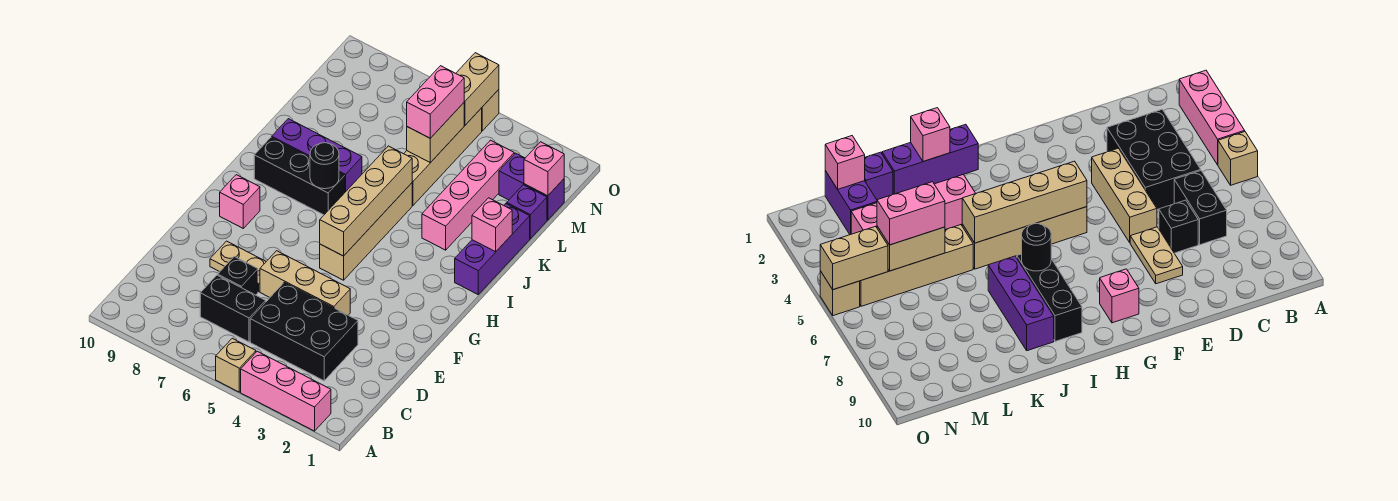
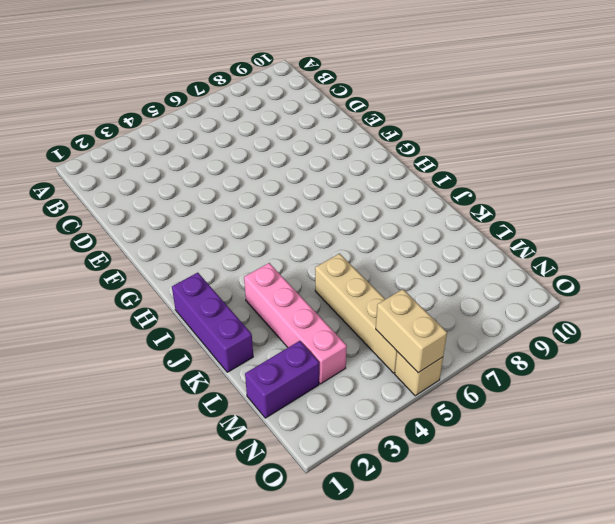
none -> pink brick A2:A4 level 1
none -> tan brick A5 level 1
none -> black brick C3:D5 level 1

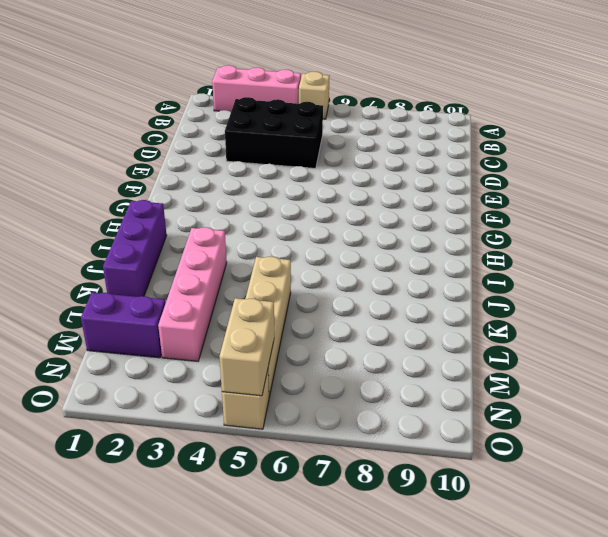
none -> black brick C6:C7 level 1
none -> black brick D7 level 1
none -> tan brick E4:E6 level 1

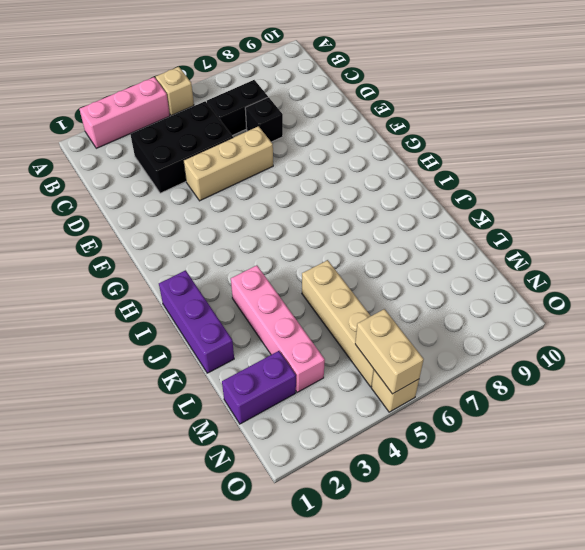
none -> tan plate E7:E8 level 1
none -> tan brick G5:J5 level 1
none -> pink brick G9 level 1

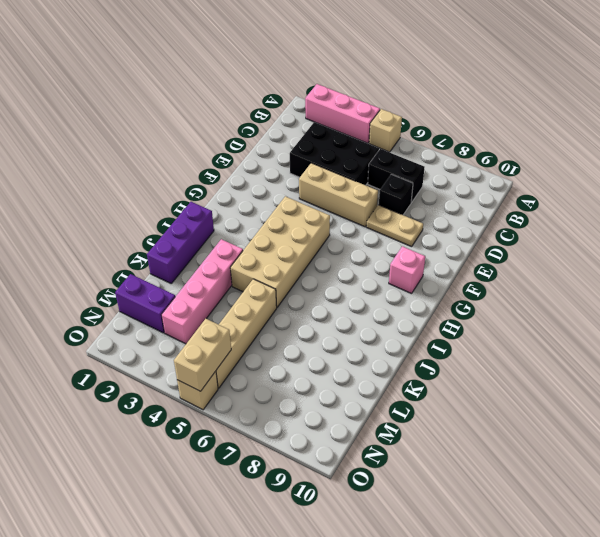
tan brick G4:J5 level 1 -> tan brick G5:J5 level 1
none -> black brick I7:I9 level 1
none -> purple brick J7:J9 level 1
none -> purple brick L1 level 1

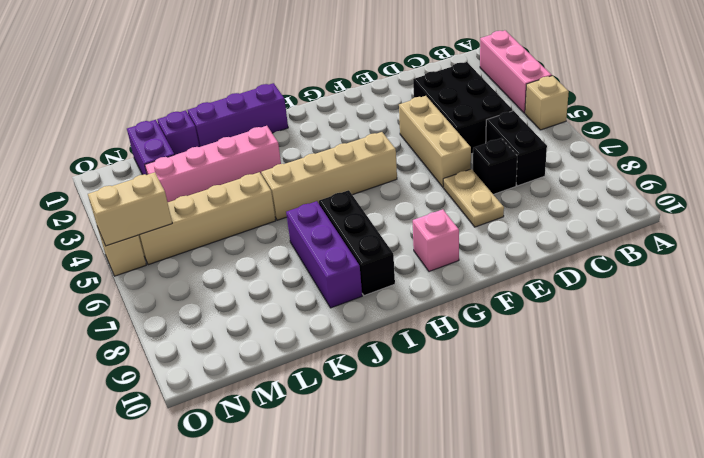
none -> tan brick G5:J5 level 2
none -> black round brick I7 level 2
none -> pink brick J1 level 2

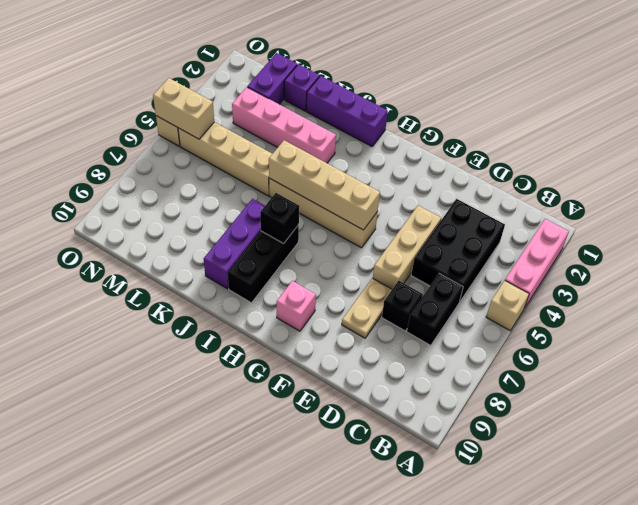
black brick I7 level 2 -> black round brick I7 level 2
none -> pink brick J1 level 2
none -> tan brick L5:M5 level 2
none -> pink brick M1 level 2

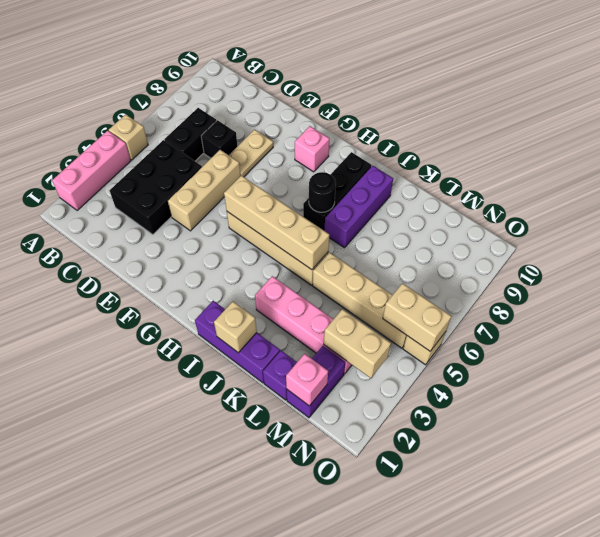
tan brick J1 level 2 -> pink brick J1 level 2
tan brick M3:N3 level 2 -> tan brick L5:M5 level 2
none -> pink brick L5:M5 level 3

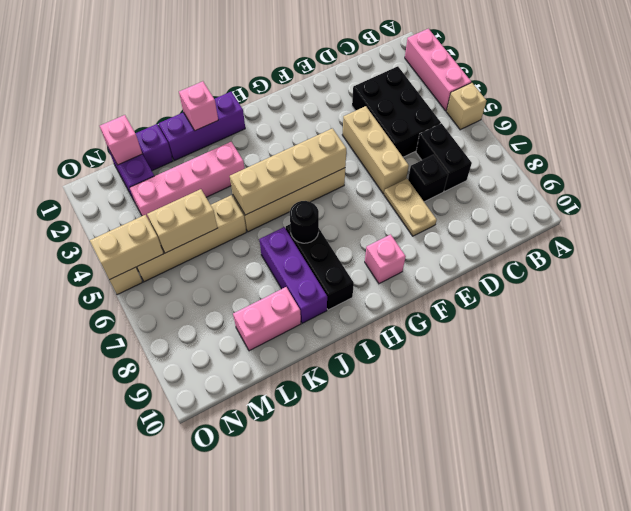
pink brick K9:L9 level 1 -> pink brick L5:M5 level 3

